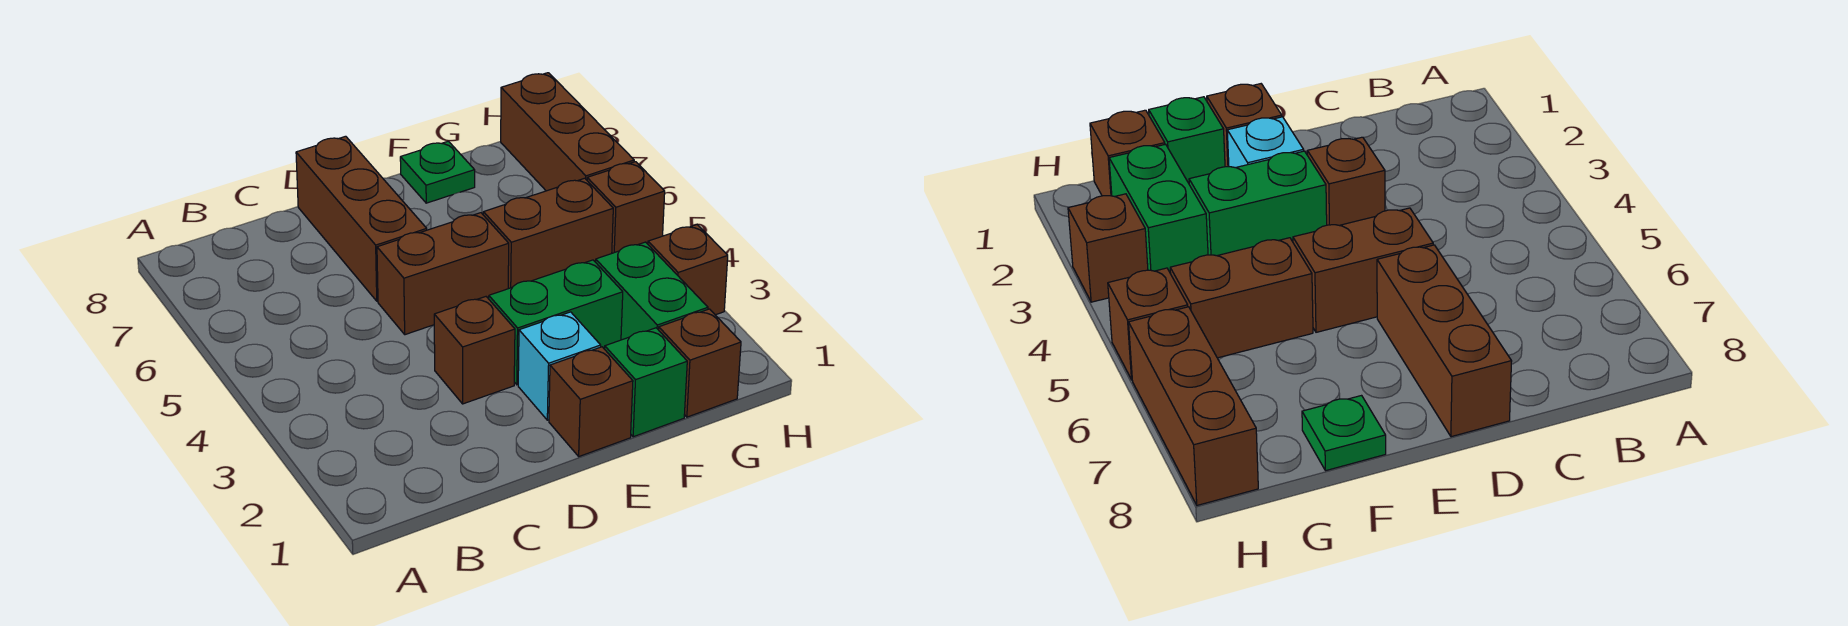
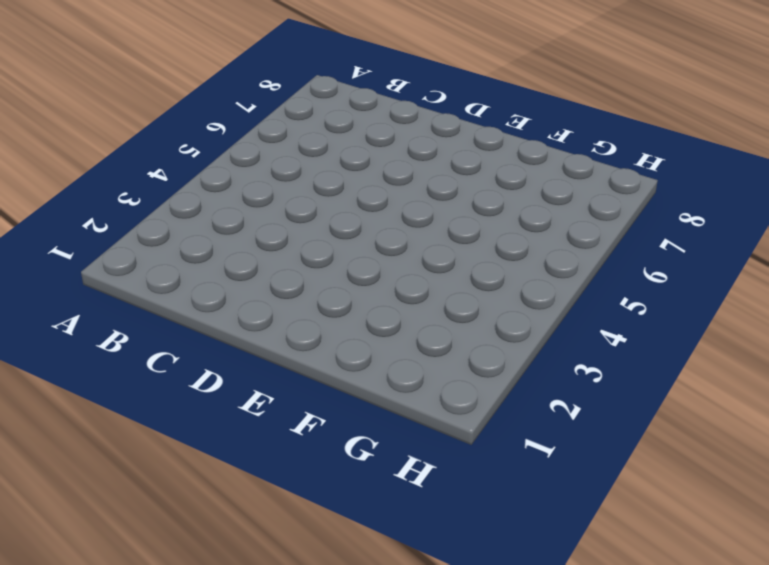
none -> brown brick D3 level 1
none -> brown brick D5:E5 level 1
none -> brown brick D6:D8 level 1

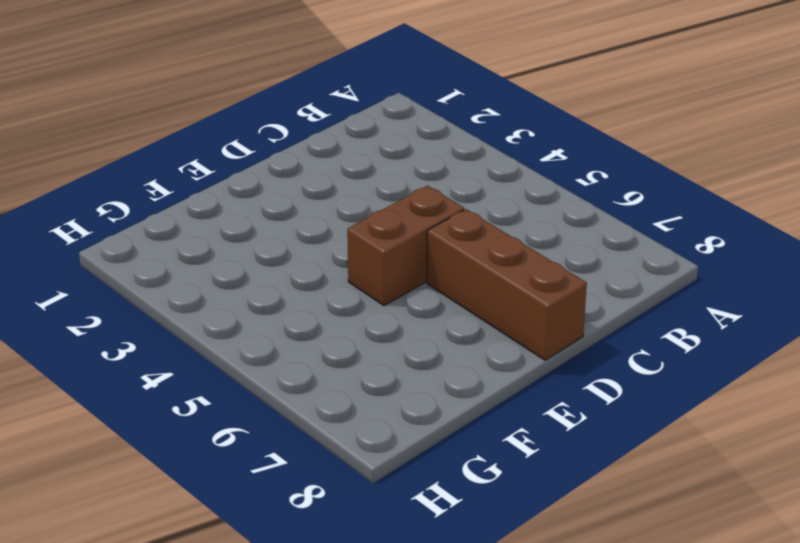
none -> brown brick D3 level 1
none -> brown brick E1 level 1
none -> cyan brick E2 level 1

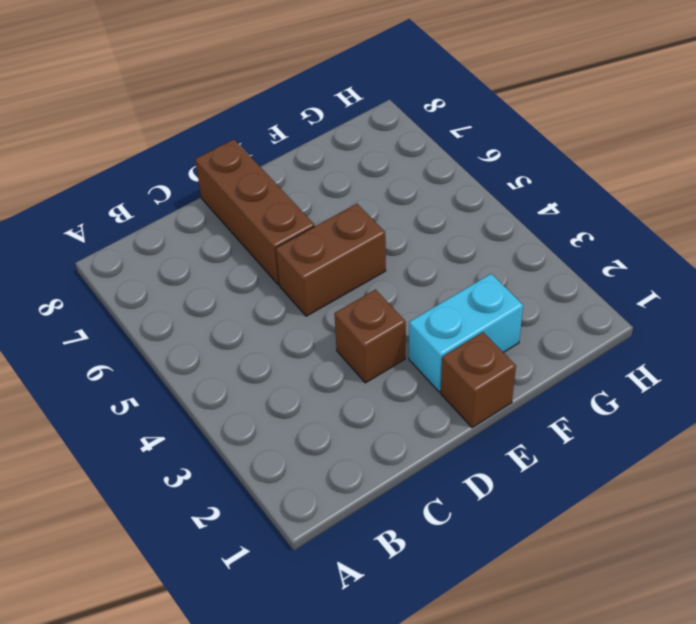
cyan brick E2:F2 level 1 -> cyan brick E2 level 1
none -> green brick E3:F3 level 1
none -> green brick F1 level 1
none -> brown brick F5:G5 level 1

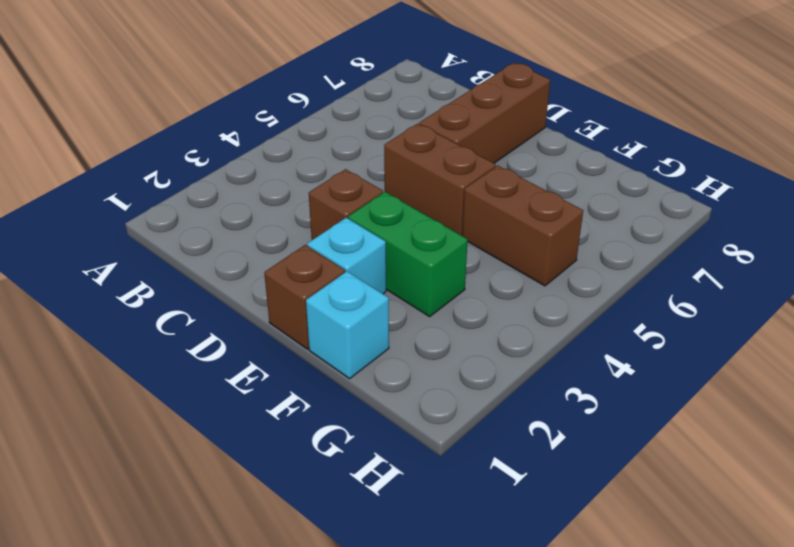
cyan brick F1 level 1 -> green brick F1 level 1
none -> green plate F8 level 1
none -> brown brick G1 level 1
none -> green brick G2:G3 level 1

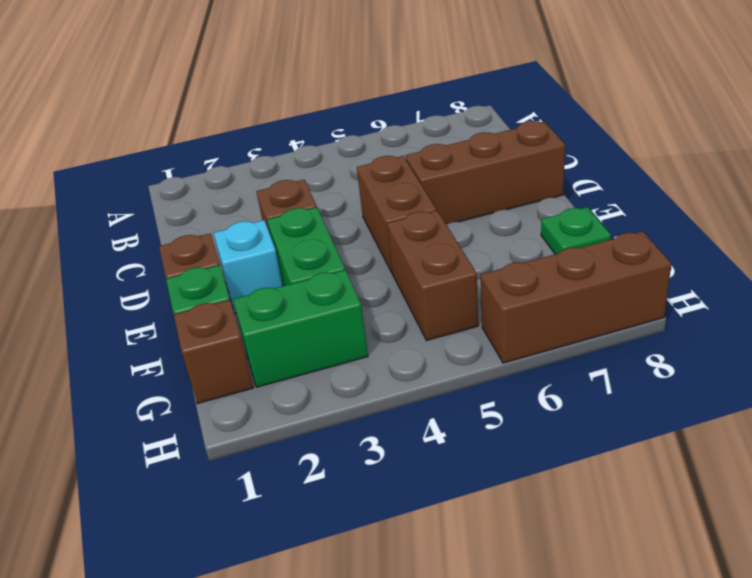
none -> brown brick H3 level 1
none -> brown brick H5 level 1

